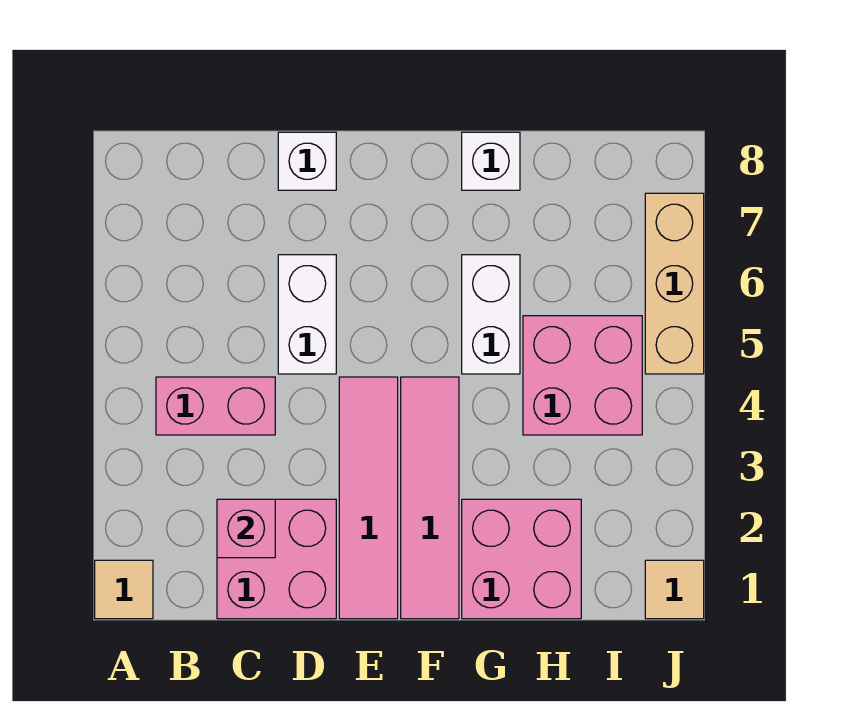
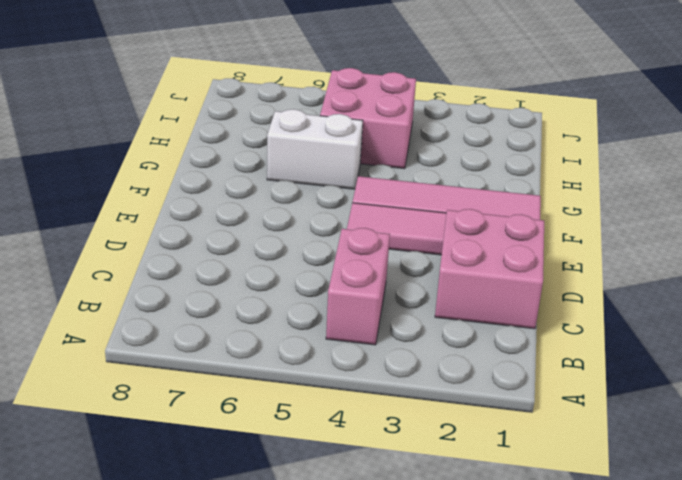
none -> tan tile A1 level 1
none -> white brick D5:D6 level 1
none -> white brick D8 level 1

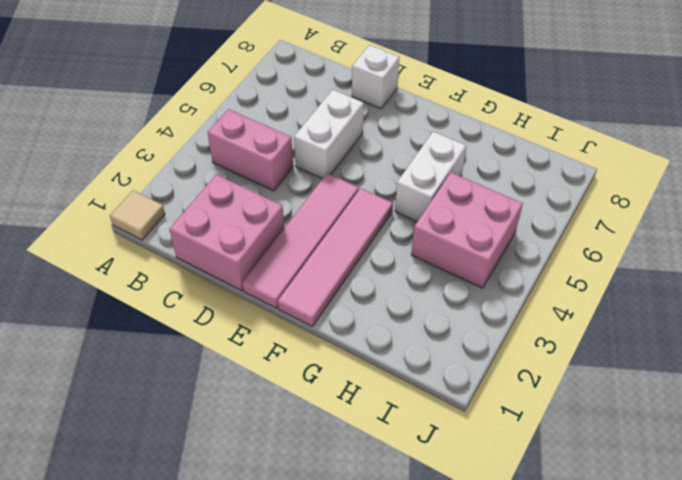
none -> pink brick G1:H2 level 1
none -> white brick G8 level 1
none -> tan tile J1 level 1

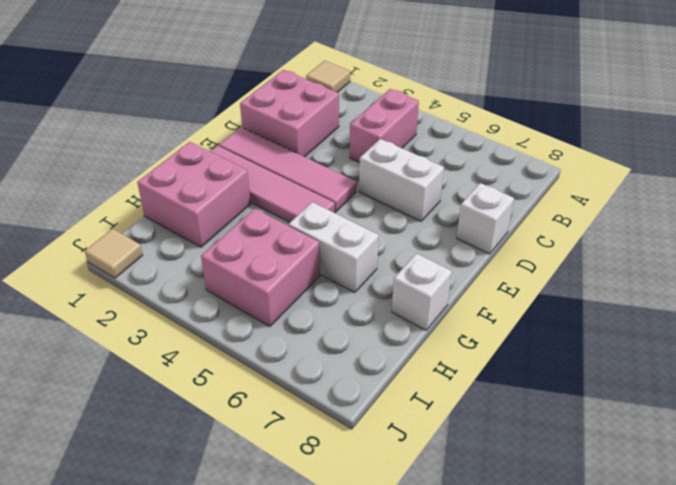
none -> tan brick J5:J7 level 1
none -> pink brick C2 level 2

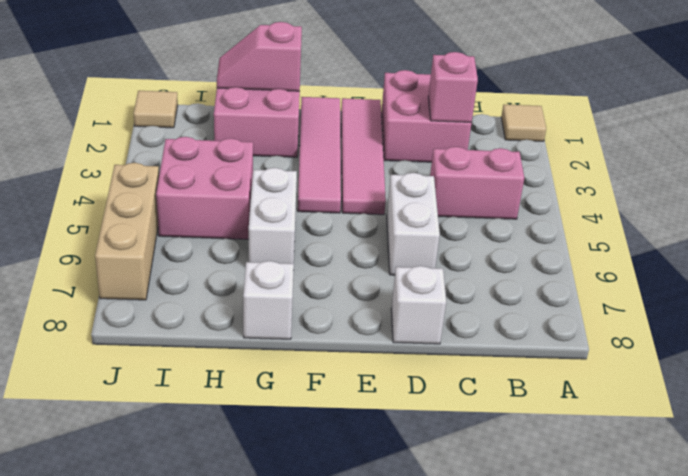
pink slope G1:H1 level 2 top G -> none

